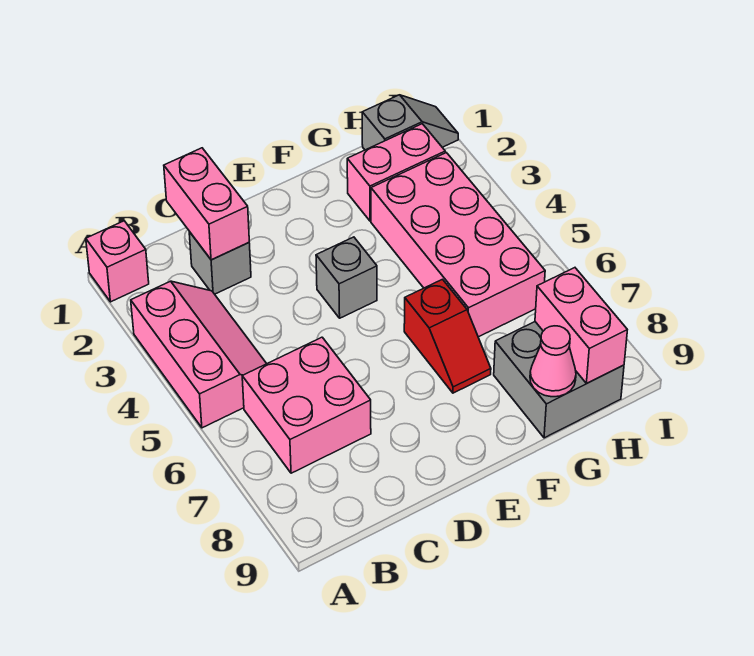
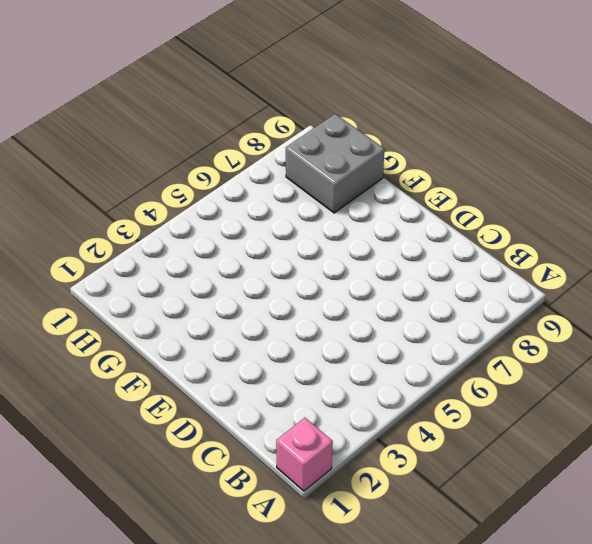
none -> pink slope A3:B5 level 1 top A
none -> pink brick B6:C7 level 1
none -> grey brick C2 level 1

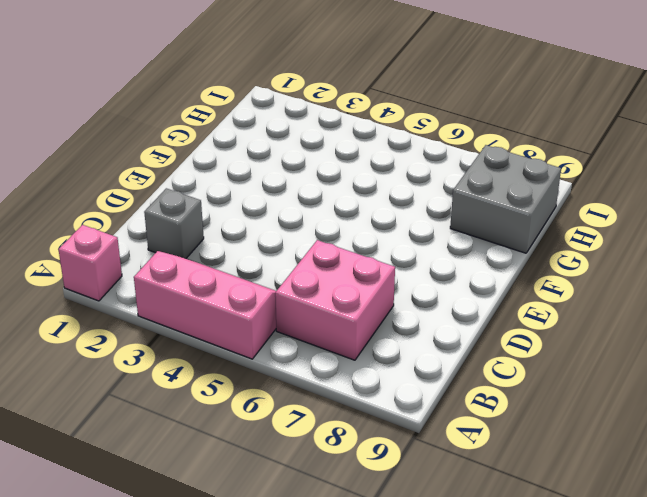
none -> grey brick E4 level 1
none -> red slope F6:F7 level 1 top 6
none -> pink brick G2:H2 level 1

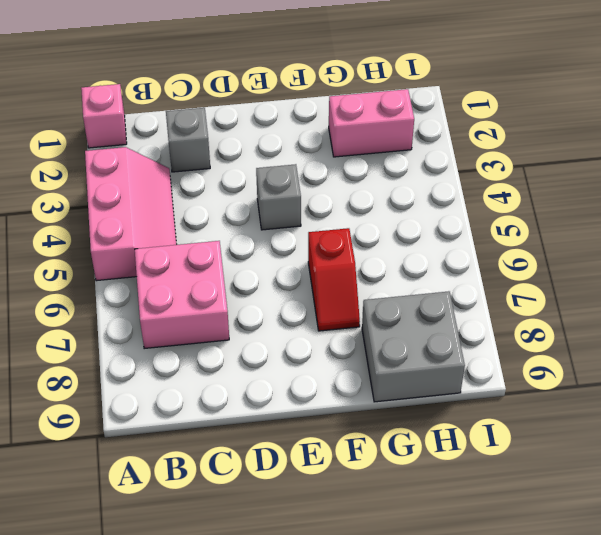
none -> pink brick G3:H6 level 1
none -> grey slope H1:I1 level 1 top H
none -> pink brick C1:C2 level 2

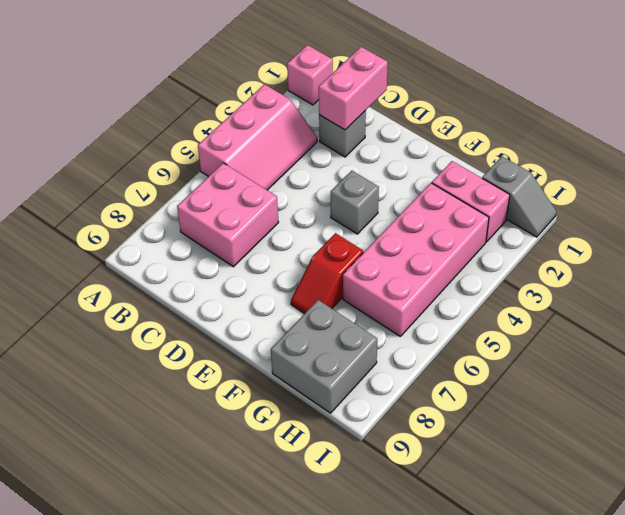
none -> pink cone G9 level 2
none -> pink brick H8:H9 level 2

